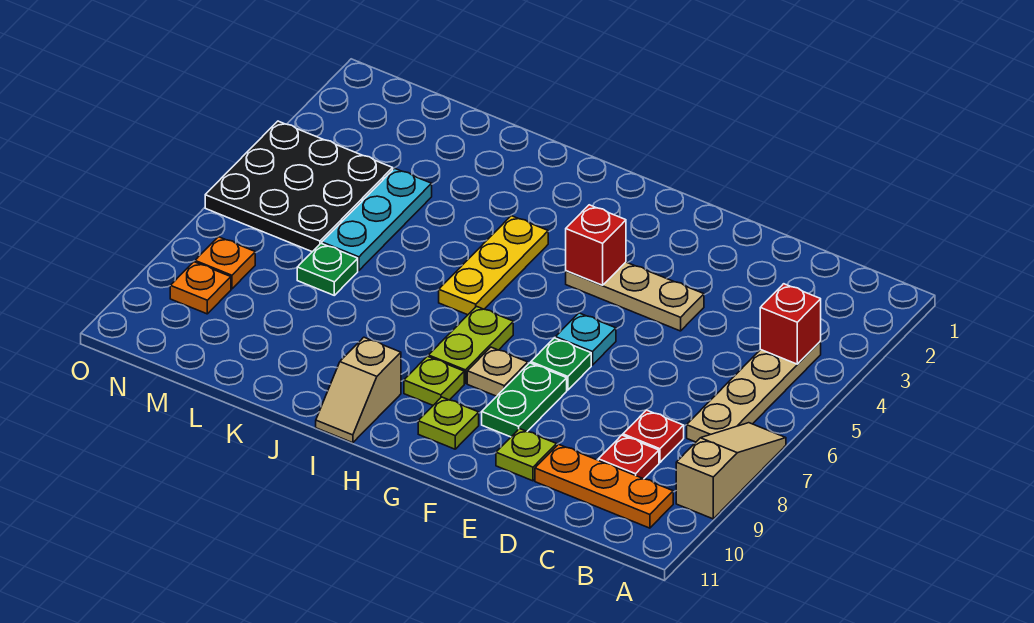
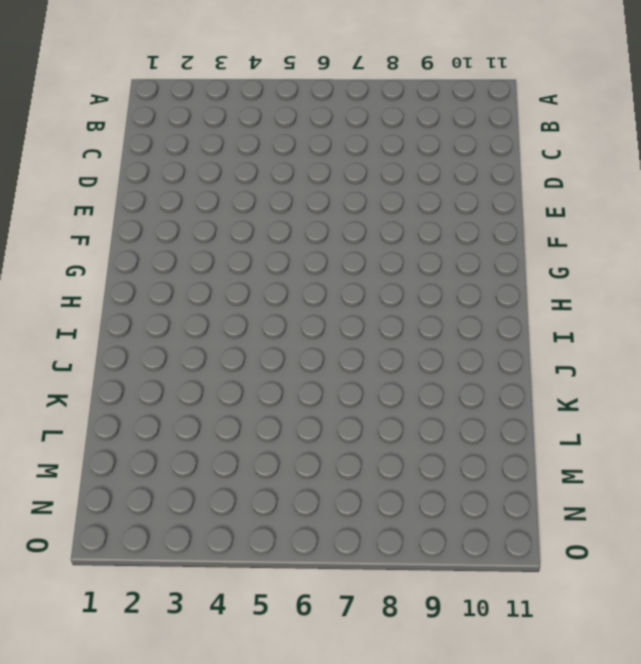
none -> tan slope A7:A9 level 1 top 9
none -> tan plate B4:B7 level 1
none -> orange plate B10:D10 level 1

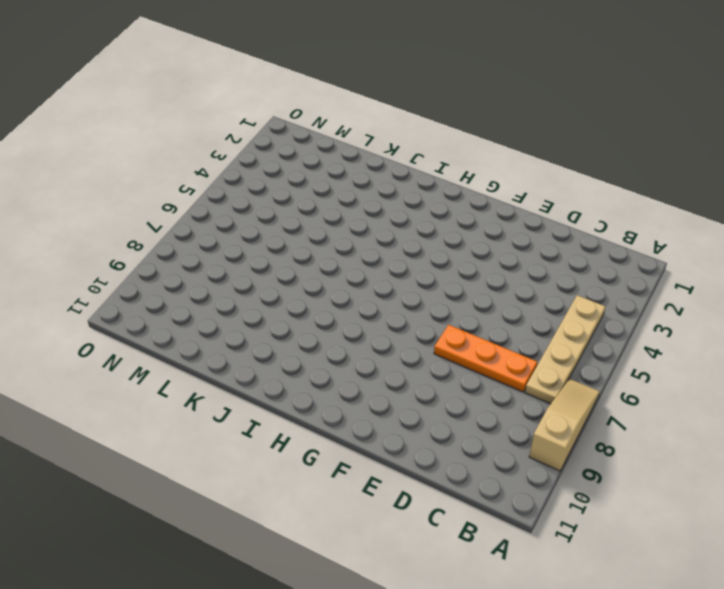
orange plate C7:E7 level 1 -> orange plate B10:D10 level 1
none -> red plate C8 level 1
none -> red plate C9 level 1
none -> tan plate E4:G4 level 1

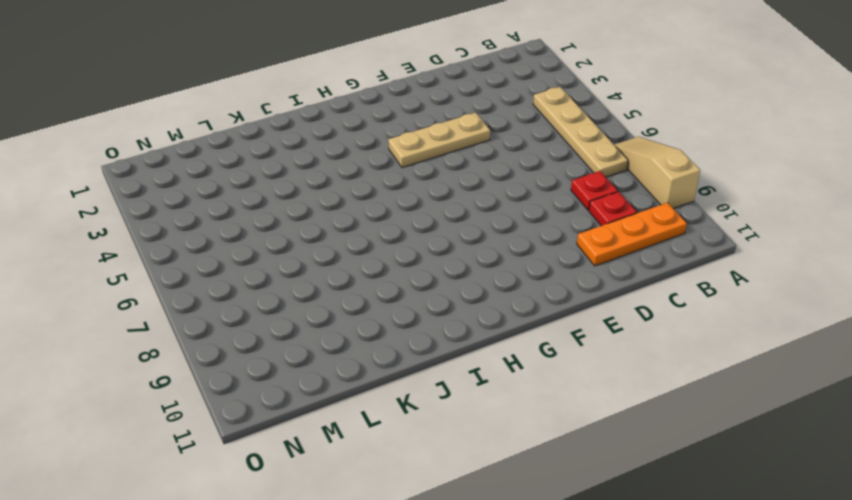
none -> lime plate E10 level 1
none -> cyan plate F6 level 1
none -> green plate F7 level 1

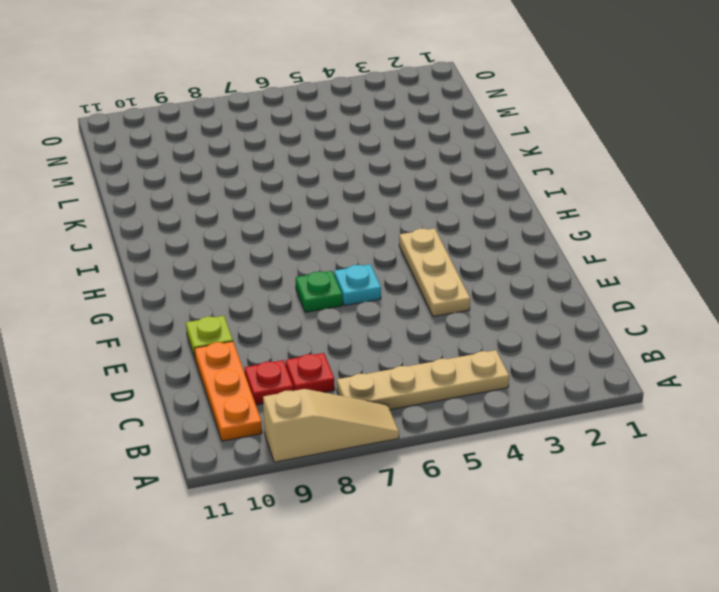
none -> green plate F8:F9 level 1
none -> tan plate G8 level 1
none -> lime plate G10 level 1

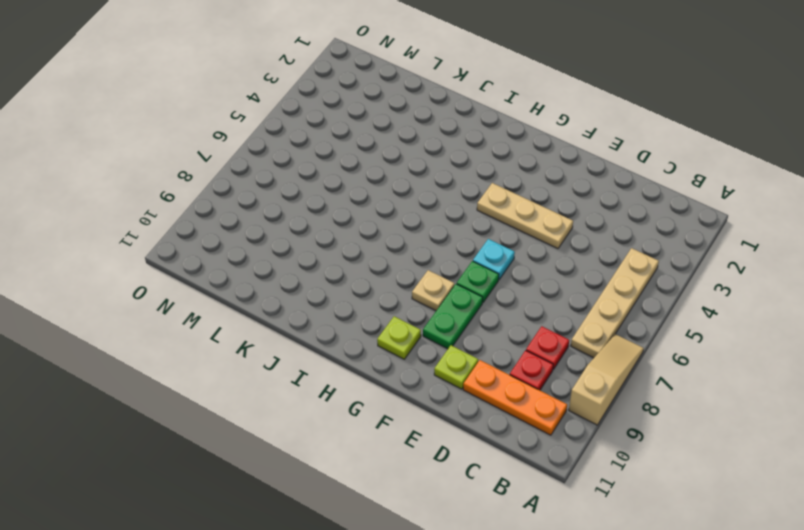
none -> lime plate H7:H8 level 1
none -> lime plate H9 level 1
none -> yellow plate I4:I6 level 1

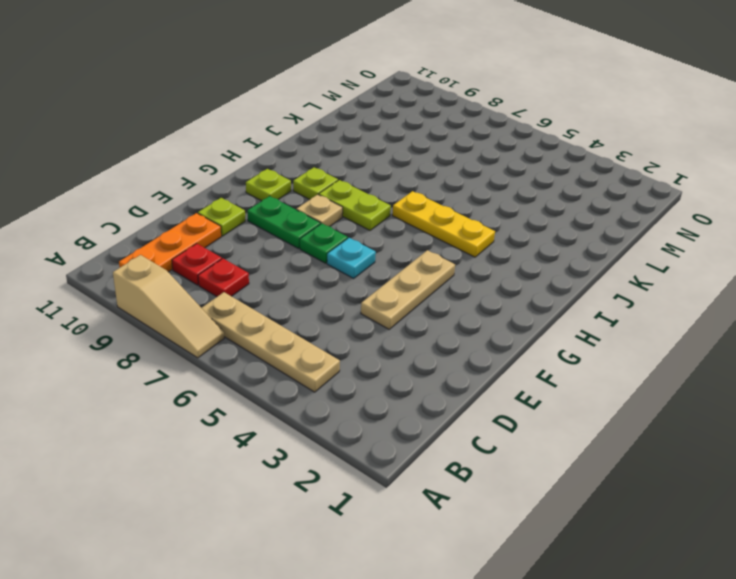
none -> tan slope I10:I11 level 1 top 10
none -> cyan plate L4:L6 level 1
none -> green plate L7 level 1

